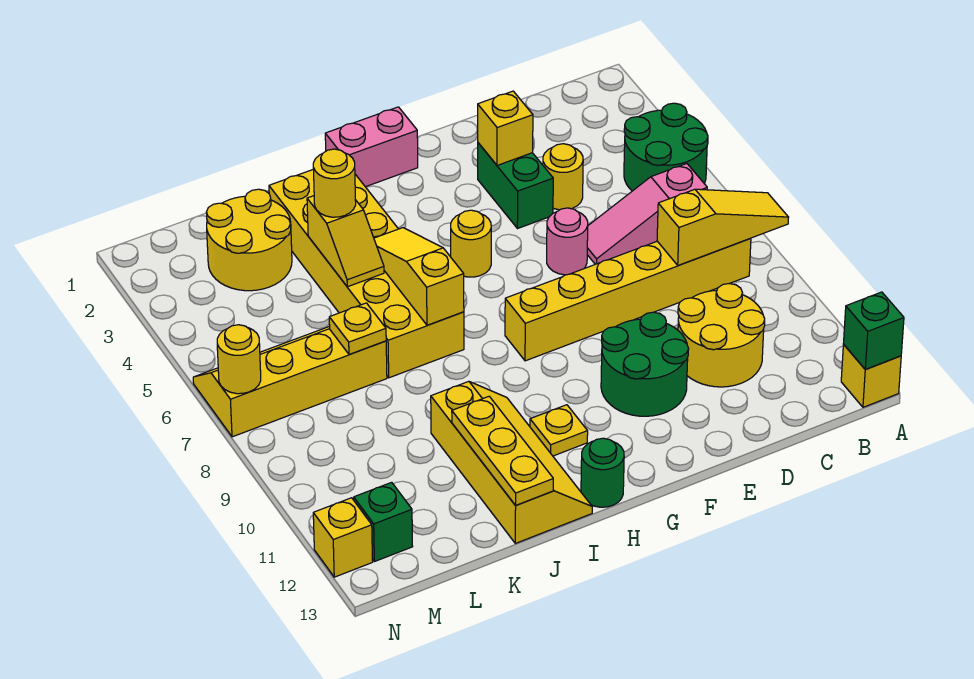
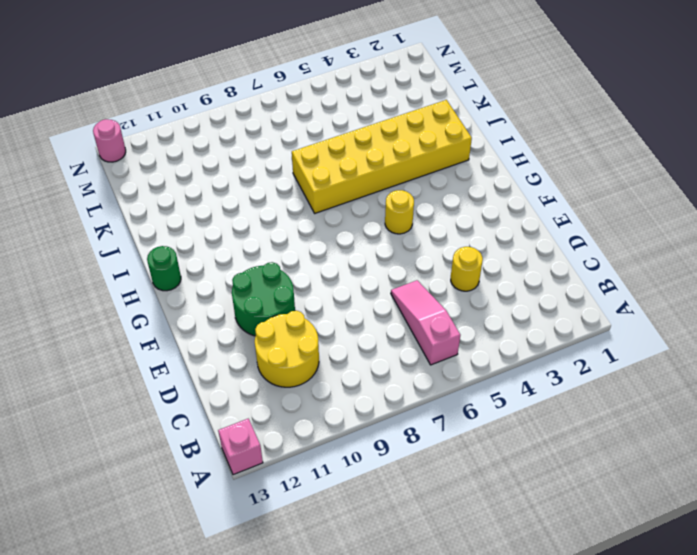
pink brick A13 level 1 -> yellow brick A13 level 1
pink round brick N13 level 1 -> pink round brick E6 level 1
none -> green round brick A4:B5 level 1
none -> yellow brick B8:G8 level 1
none -> green brick E3:E4 level 1

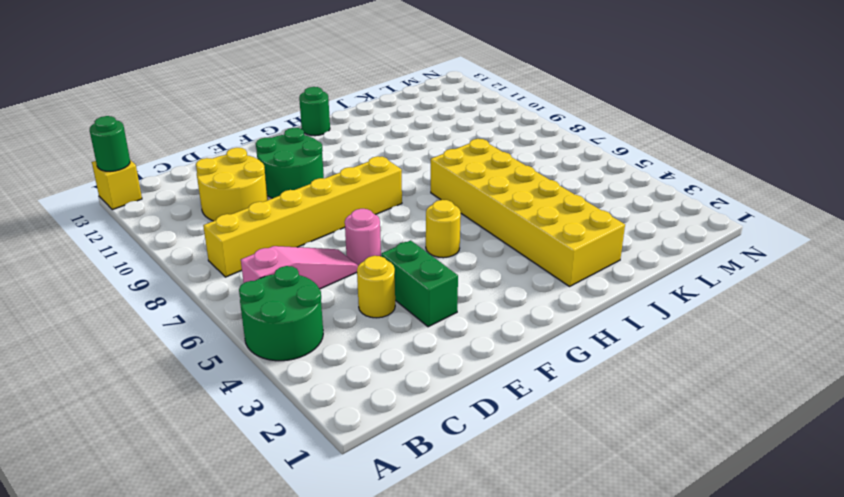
green round brick A13 level 2 -> green brick A13 level 2
none -> pink brick G1:H1 level 1
none -> yellow plate H11 level 1
none -> yellow slope I10:J13 level 1 top J

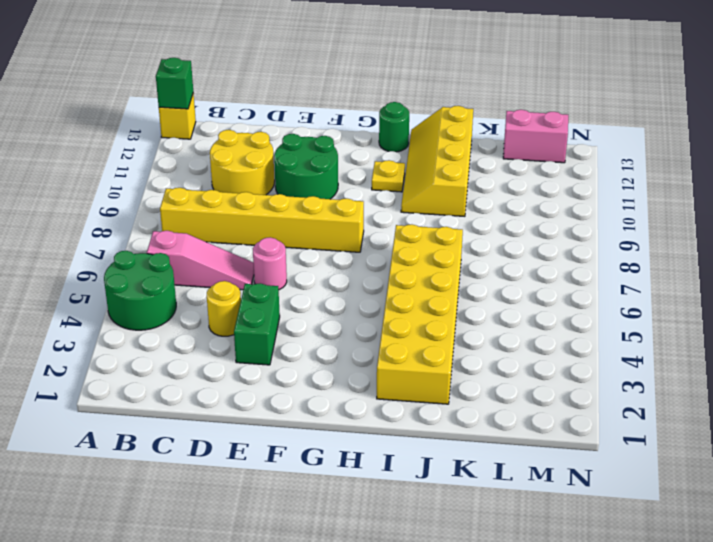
pink brick L13:M13 level 1 -> pink brick G1:H1 level 1
none -> yellow round brick G5 level 1
none -> yellow round brick K2:L3 level 1
none -> yellow slope K6:N7 level 1 top 7

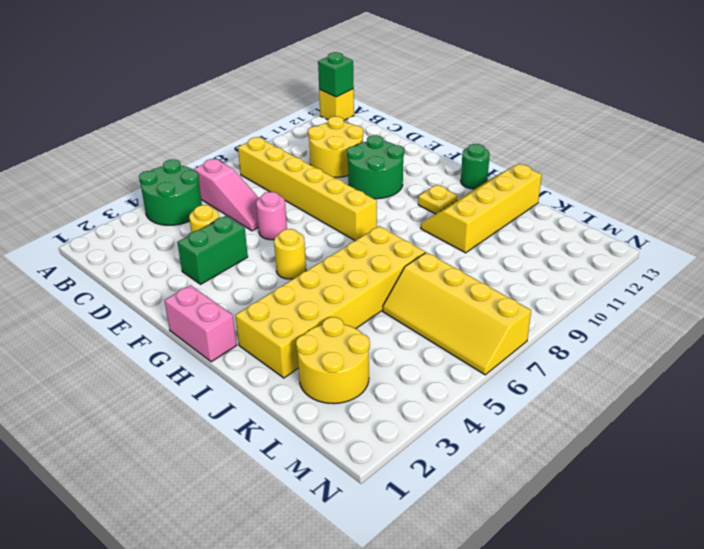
none -> green brick M12 level 1
none -> yellow brick N12 level 1
none -> yellow slope A8:C8 level 2 top C

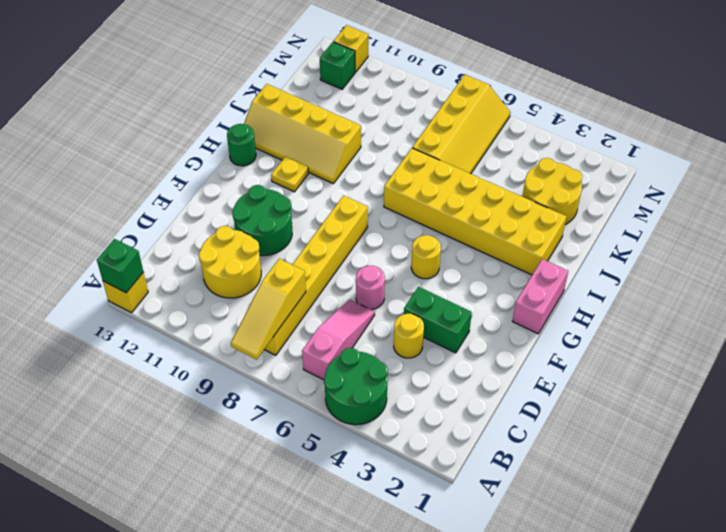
none -> yellow brick E3 level 2
none -> yellow slope I5:I7 level 2 top 7
none -> yellow slope J4:J5 level 2 top 4

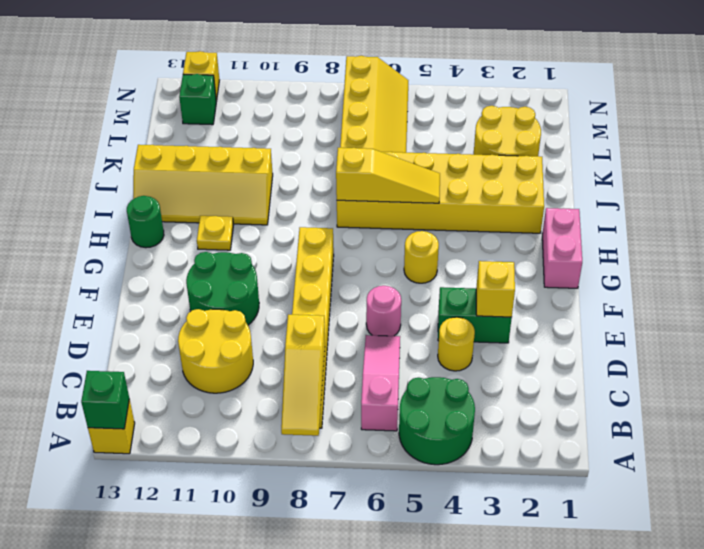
none -> yellow slope J4:J5 level 2 top 4
none -> yellow plate J11:J13 level 2
none -> yellow plate K7 level 2

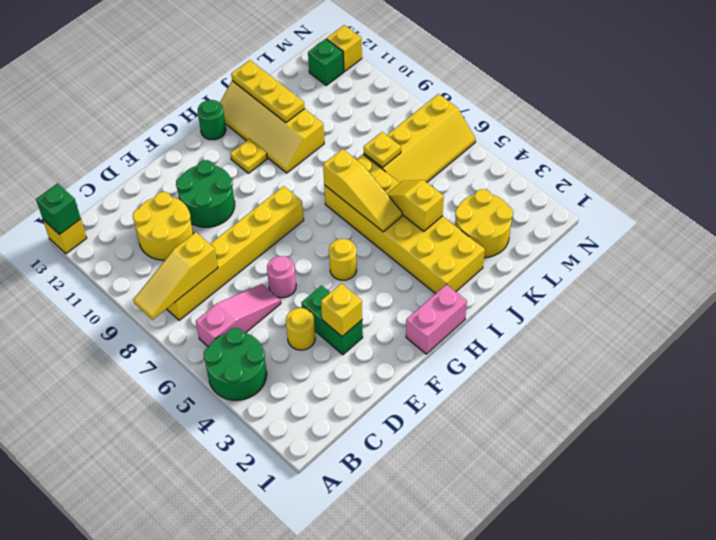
none -> yellow round brick N7 level 2
none -> yellow round brick J4 level 3

